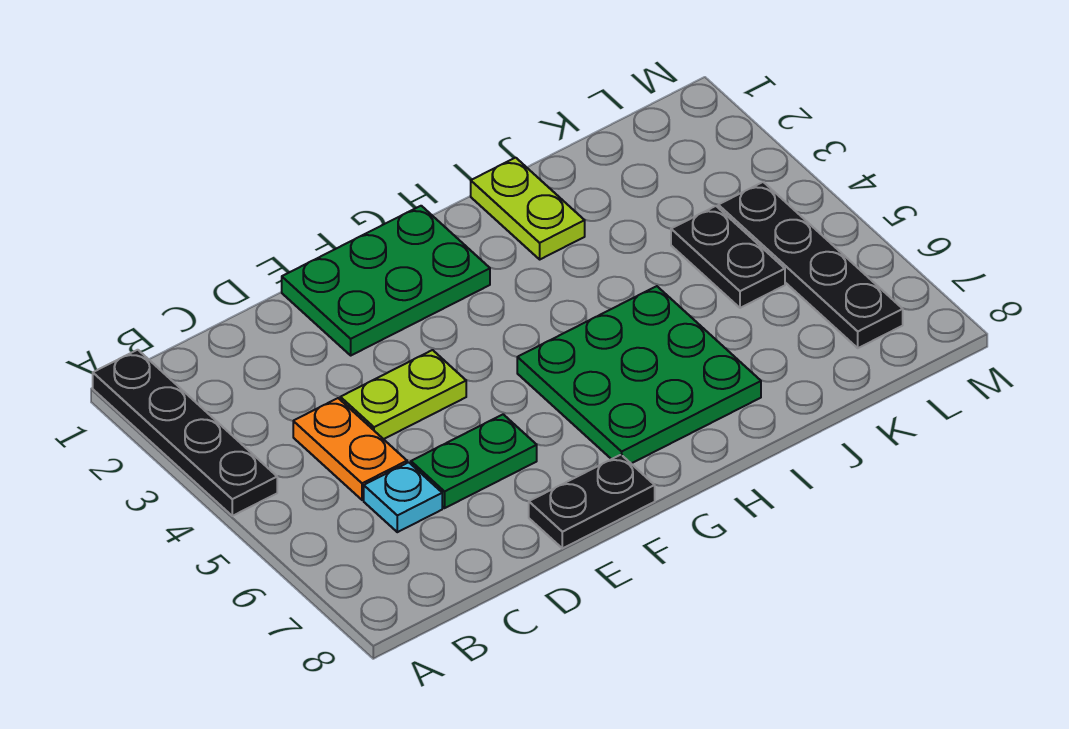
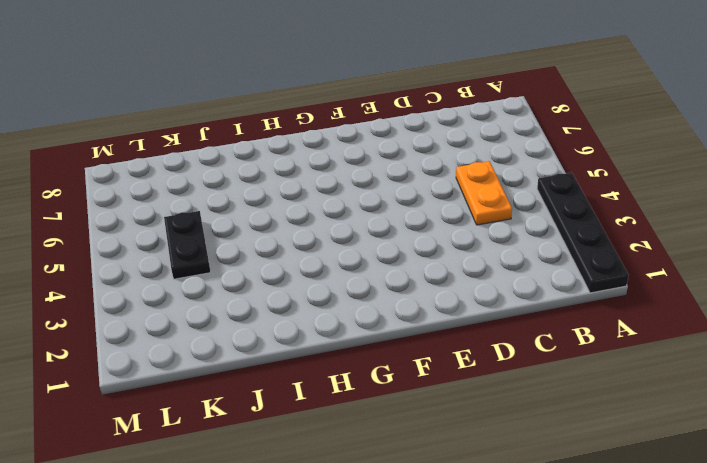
none -> cyan plate C6 level 1
none -> lime plate D4:E4 level 1

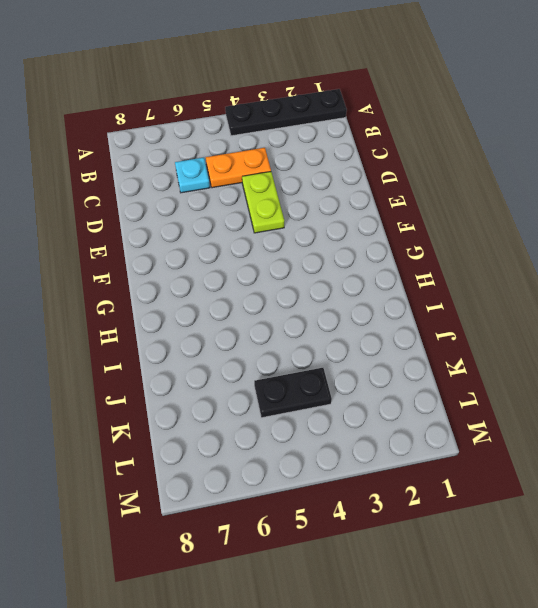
none -> green plate D6:E6 level 1
none -> green plate E1:G2 level 1

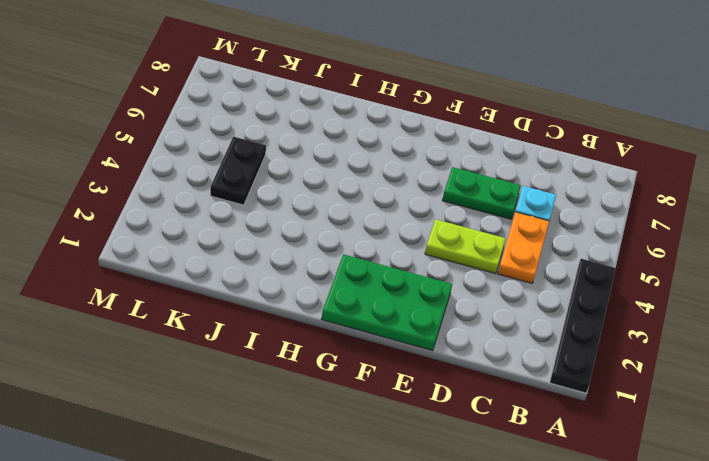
none -> black plate E8:F8 level 1
none -> green plate G5:I7 level 1

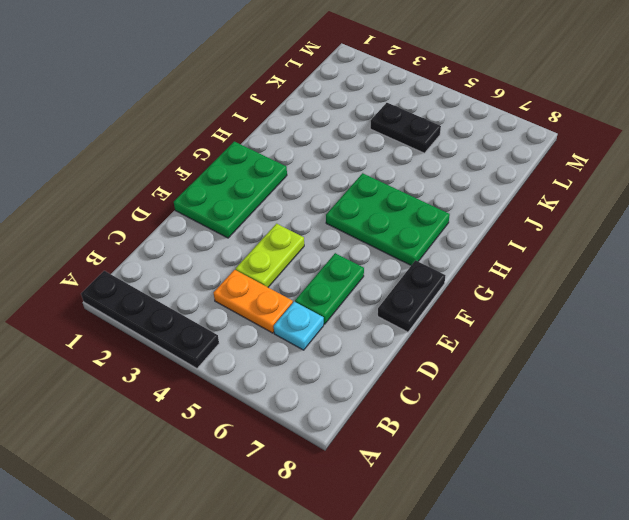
green plate G5:H7 level 1 -> green plate G5:I7 level 1
none -> lime plate I1:I2 level 1
none -> black plate L4:L7 level 1

